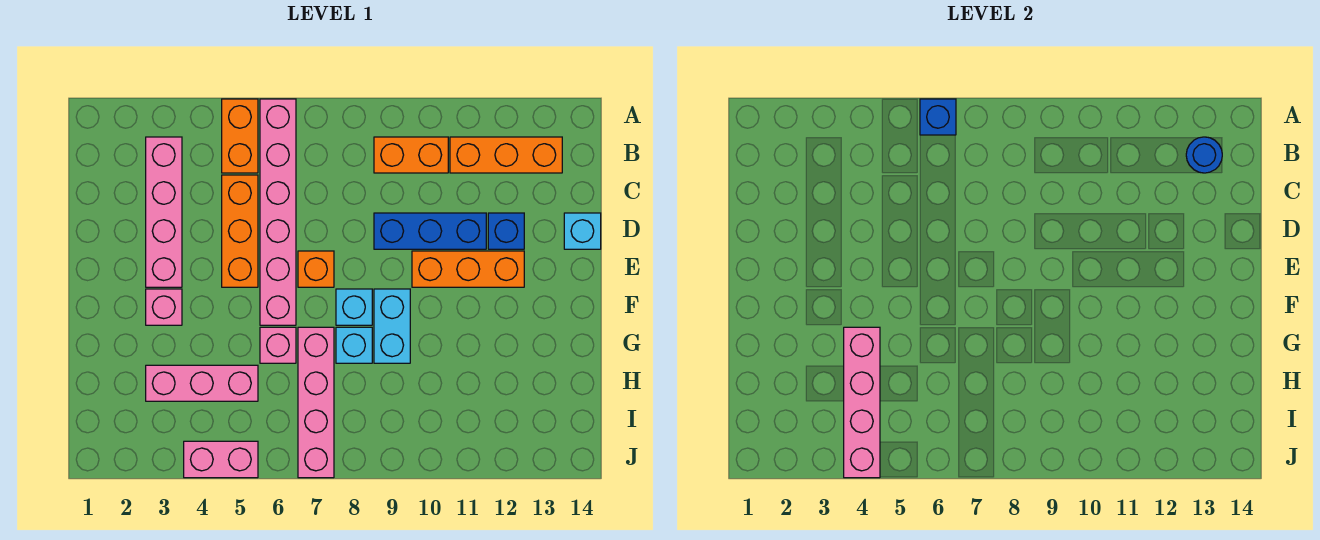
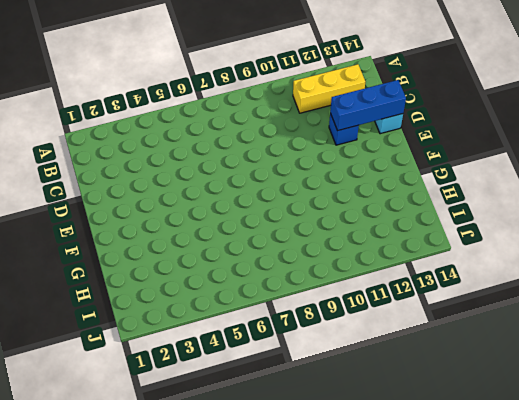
yellow brick B11:B13 level 1 -> orange brick B11:B13 level 1
blue brick D12:D14 level 2 -> blue brick D9:D11 level 1
none -> orange brick A5:B5 level 1
none -> pink brick A6:F6 level 1
none -> pink brick B3:E3 level 1

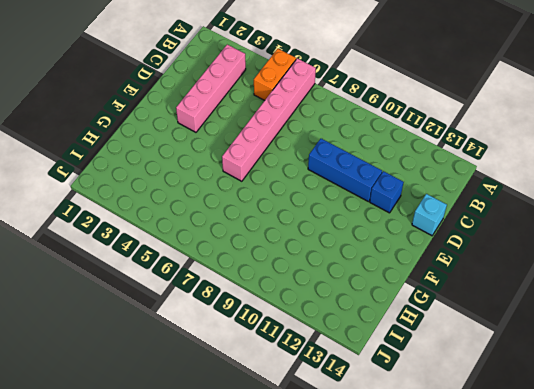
none -> orange brick B9:B10 level 1
none -> orange brick B11:B13 level 1
none -> orange brick C5:E5 level 1

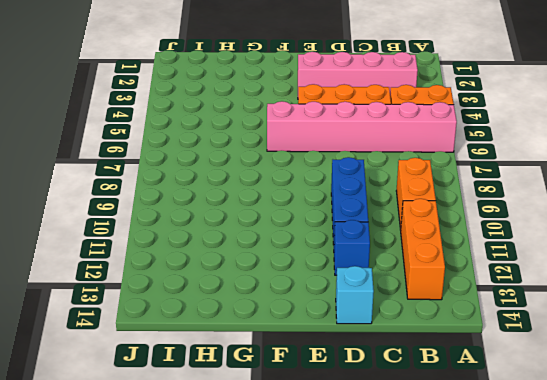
none -> orange brick E7 level 1
none -> orange brick E10:E12 level 1
none -> pink brick F3 level 1

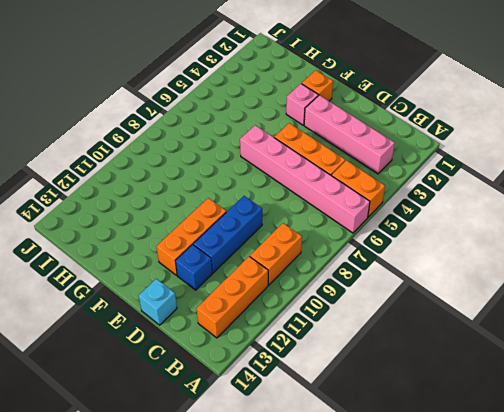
orange brick F2 level 1 -> orange brick E7 level 1
none -> cyan brick F8 level 1
none -> cyan brick F9:G9 level 1
none -> pink brick G6 level 1

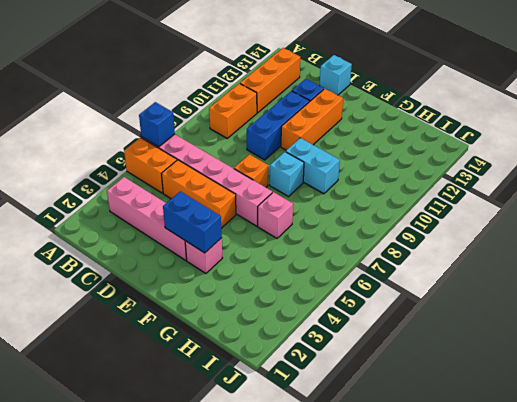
blue brick E3:F3 level 2 -> none
none -> pink brick G7:J7 level 1
none -> cyan brick G8 level 1
none -> pink brick H3:H5 level 1

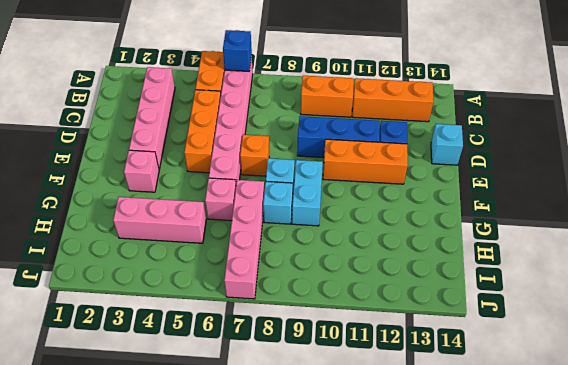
none -> pink brick J4:J5 level 1
none -> blue round brick B13 level 2
none -> pink brick G4:J4 level 2

